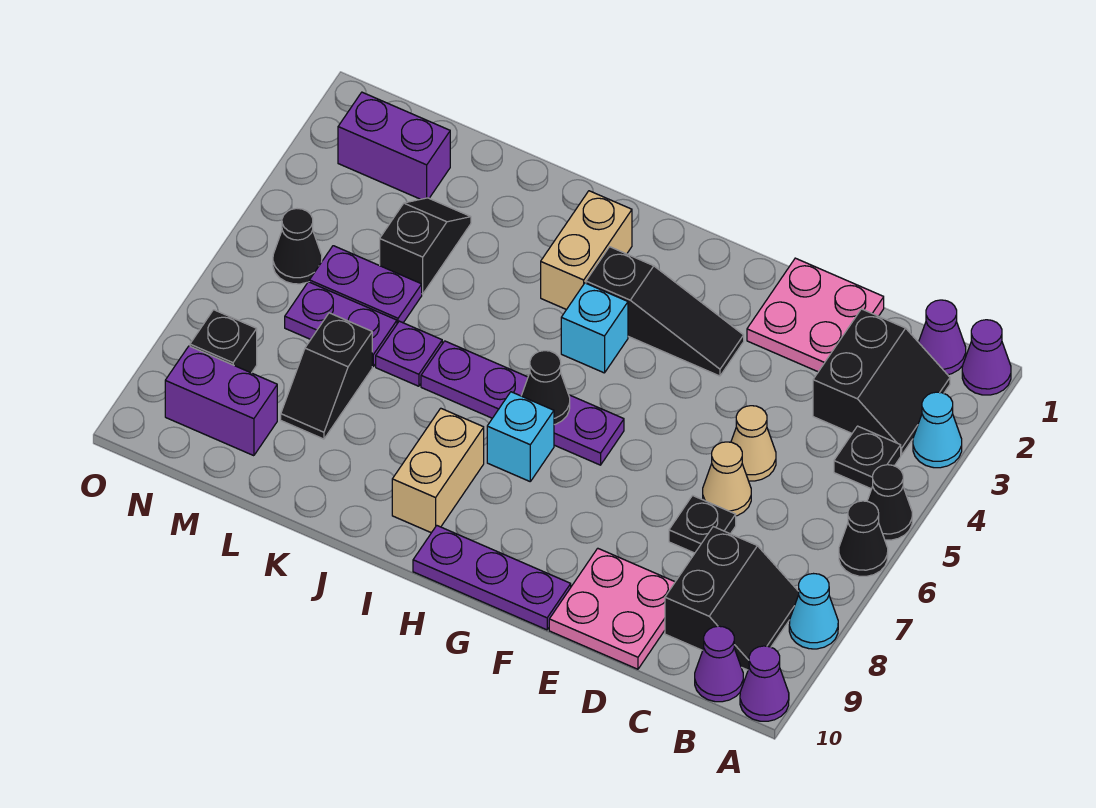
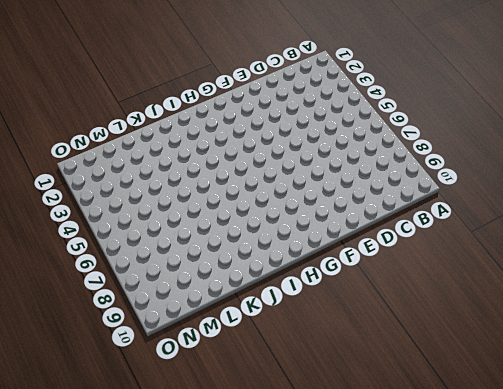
none -> purple cone A1 level 1
none -> cyan cone A3 level 1
none -> black cone A5 level 1
none -> black cone A6 level 1

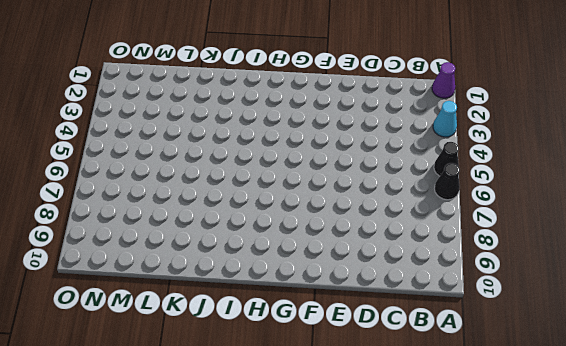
none -> cyan cone A8 level 1
none -> purple cone A10 level 1
none -> purple cone B1 level 1
none -> black slope B2:C3 level 1 top C

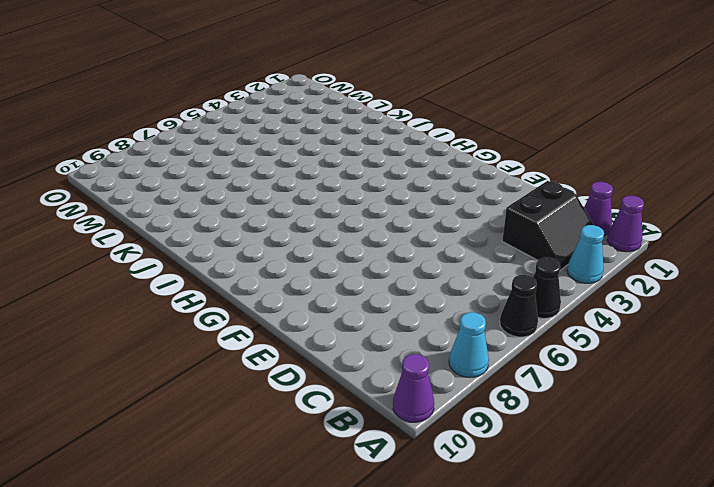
none -> black plate B4 level 1
none -> black slope B8:C9 level 1 top C
none -> purple cone B10 level 1
none -> pink plate D1:E2 level 1

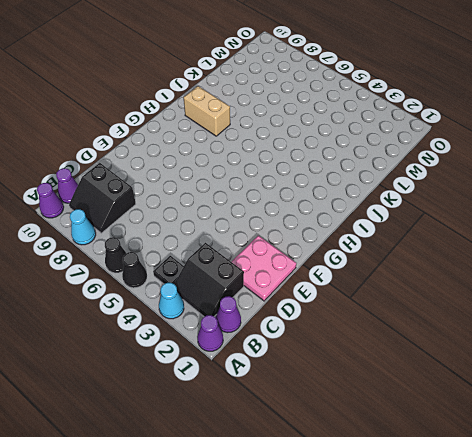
none -> tan cone D5 level 1
none -> tan cone D6 level 1
none -> black plate D7 level 1
none -> pink plate D9:E10 level 1

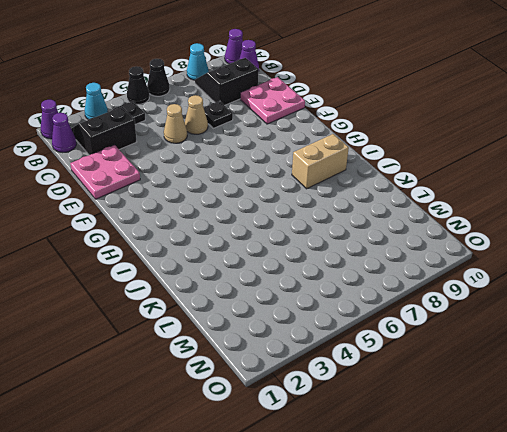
none -> black slope F3:H3 level 1 top H
none -> purple plate F10:H10 level 1
none -> purple plate G6:J6 level 1
none -> cyan brick H4 level 1

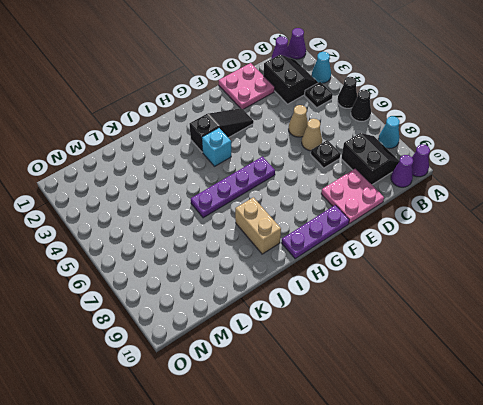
none -> cyan brick H7 level 1
none -> tan brick I2:I3 level 1
none -> purple plate K6 level 1
none -> black slope L3:L4 level 1 top 4

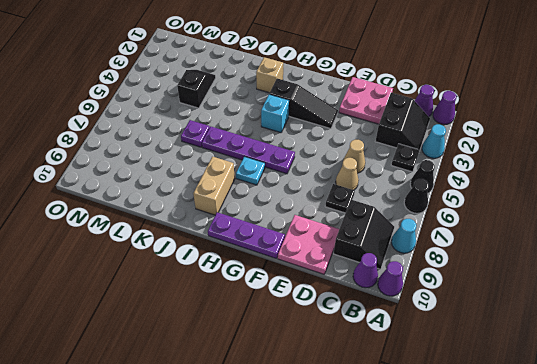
cyan plate H7 level 1 -> cyan brick H7 level 1
tan brick I2 level 1 -> tan brick I2:I3 level 1
none -> purple plate L5:M5 level 1
none -> purple plate L6:M6 level 1
none -> black slope L7:L8 level 1 top 7
none -> purple brick M2:N2 level 1

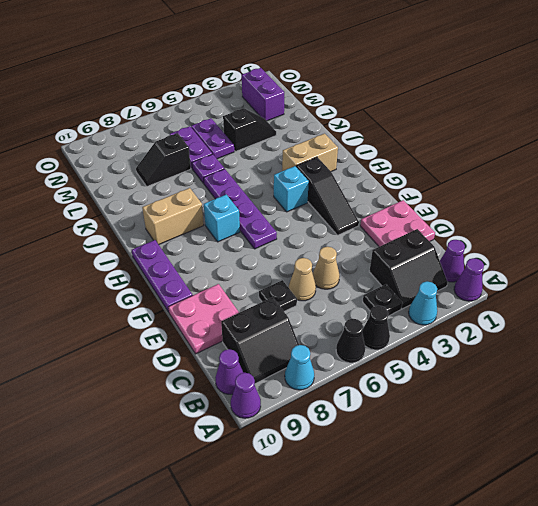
none -> purple brick M9:N9 level 1
none -> black cone N5 level 1
none -> black brick N8 level 1
none -> black cone H6 level 2

